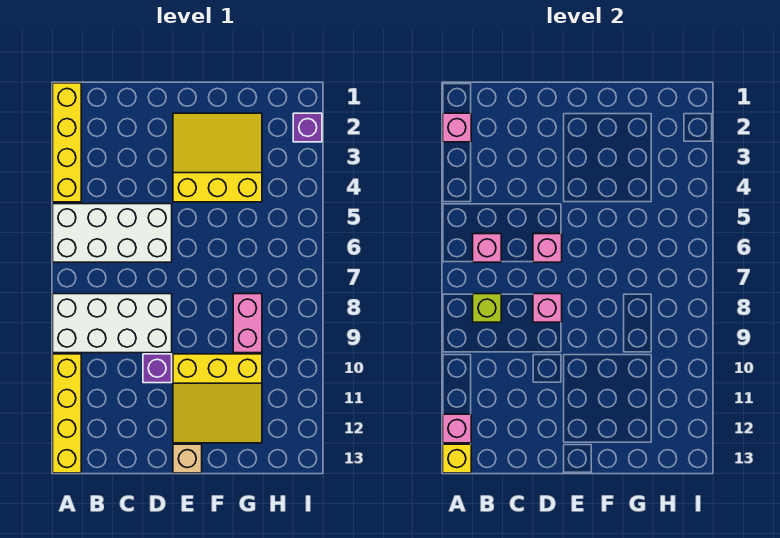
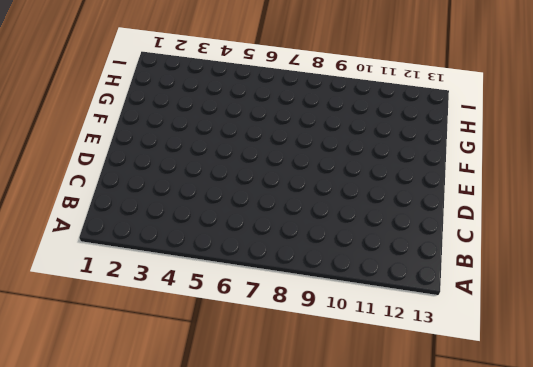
none -> yellow brick A1:A4 level 1
none -> white brick A5:D6 level 1
none -> white brick A8:D9 level 1

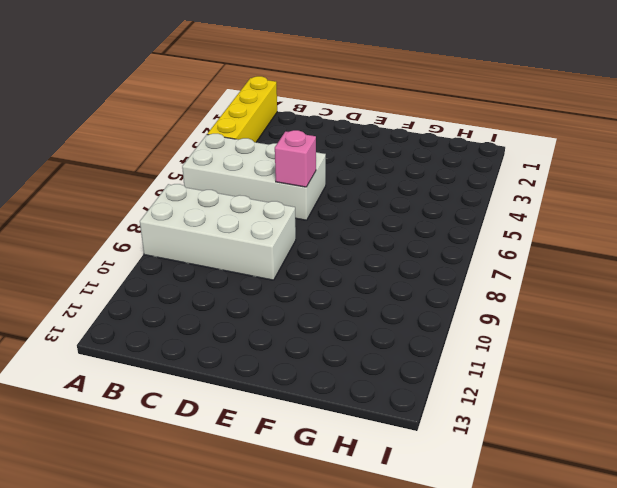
none -> yellow brick A10:A13 level 1
none -> purple brick D10 level 1
none -> yellow slope E2:G4 level 1 top 4

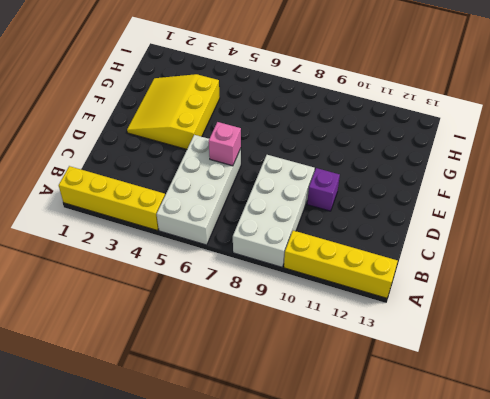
none -> yellow slope E10:G12 level 1 top 10
none -> tan brick E13 level 1
none -> pink brick G8:G9 level 1

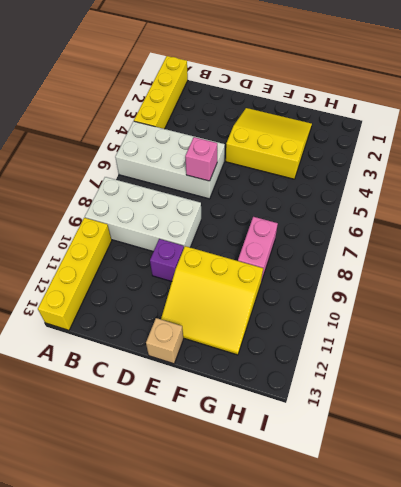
none -> purple brick I2 level 1
none -> pink brick A2 level 2
none -> pink brick A12 level 2

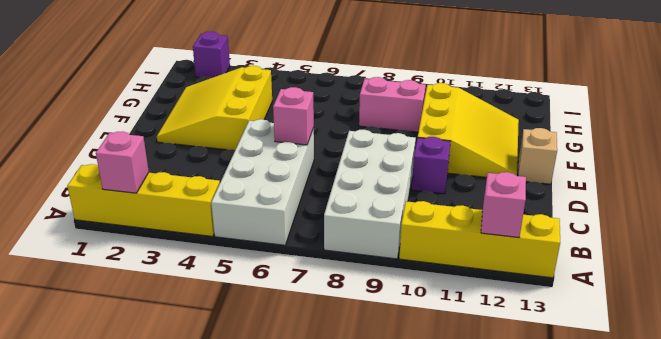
none -> yellow brick A13 level 2
none -> pink brick B6 level 2
none -> lime brick B8 level 2

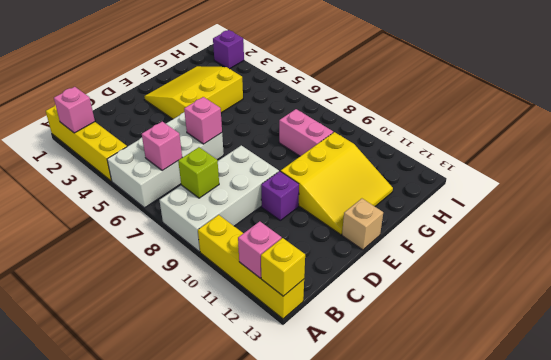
none -> pink brick D8 level 2

